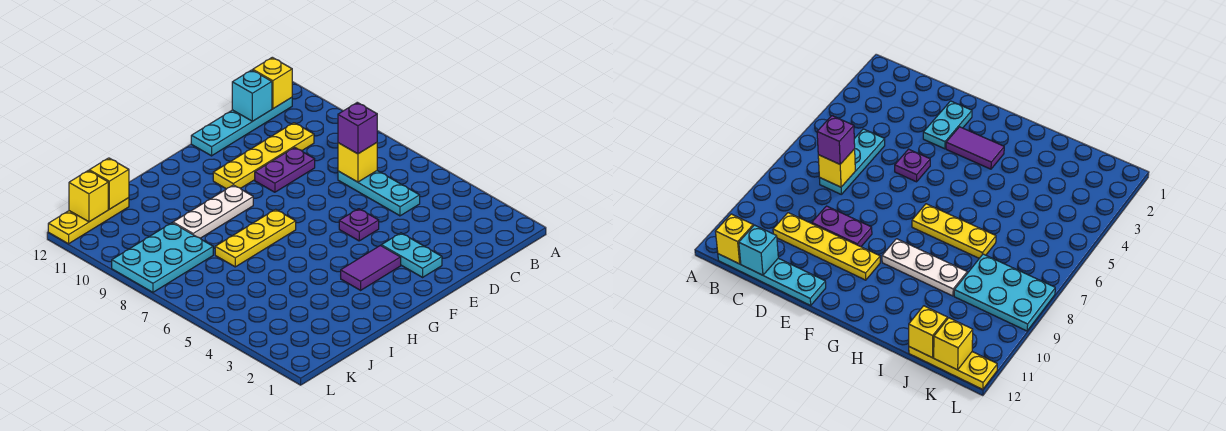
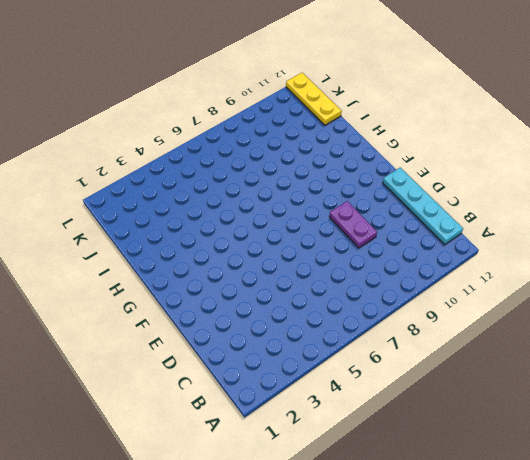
none -> cyan plate C5:C7 level 1
none -> yellow plate C10:F10 level 1
none -> cyan plate E2:E3 level 1

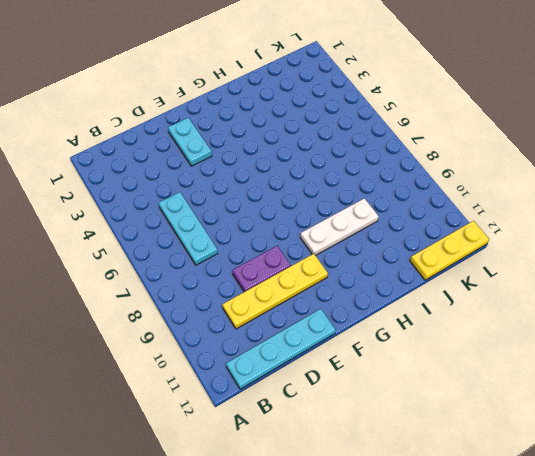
none -> purple plate E5 level 1
none -> purple tile F3:G3 level 1
none -> yellow plate G7:I7 level 1

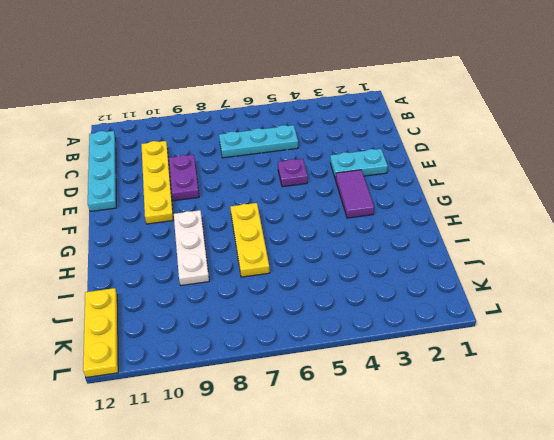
none -> cyan plate J8:L9 level 1
none -> yellow brick B12 level 2
none -> yellow brick C7 level 2

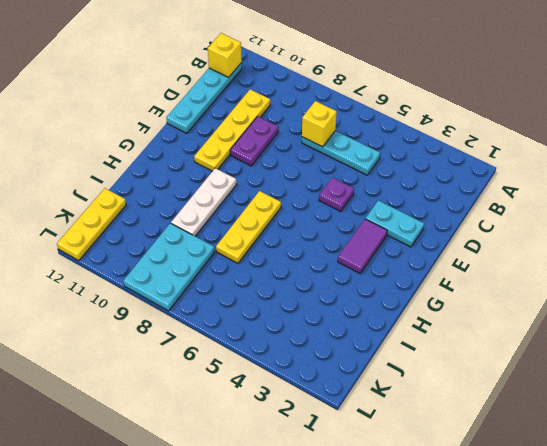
none -> cyan brick C12 level 2
none -> yellow brick J12 level 2
none -> yellow brick K12 level 2

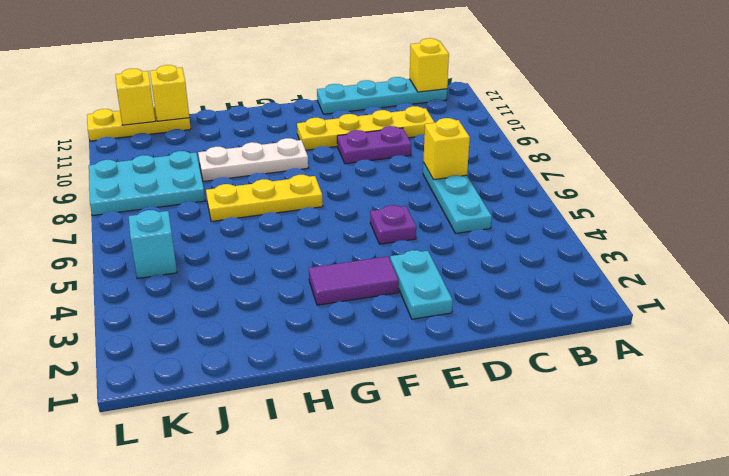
cyan brick K5 level 1 -> cyan brick C12 level 2
none -> purple brick C7 level 3

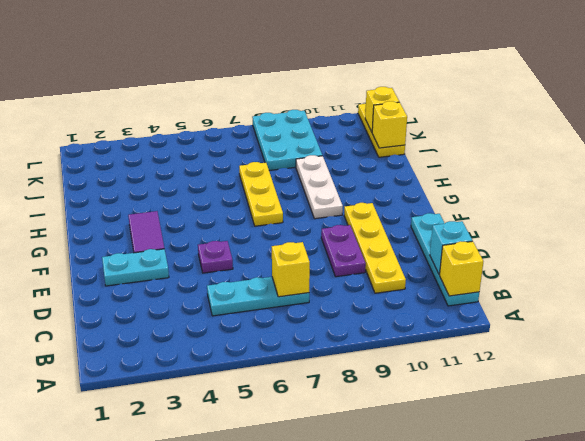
none -> purple brick C7 level 3

